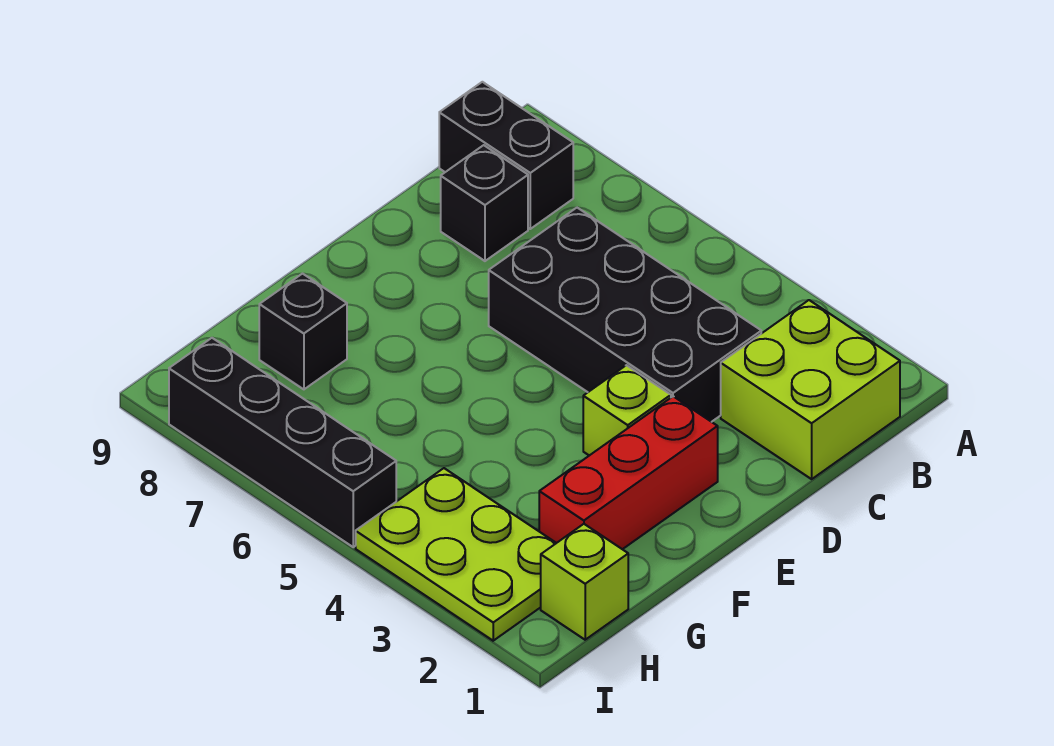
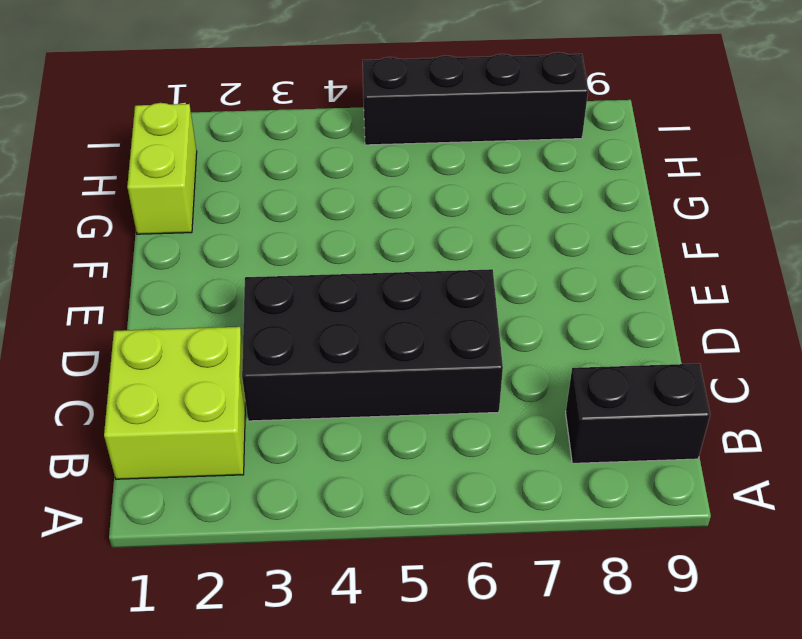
lime brick G1:H1 level 1 -> lime brick H1 level 1
none -> black brick C8 level 1
none -> red brick E2:G2 level 1

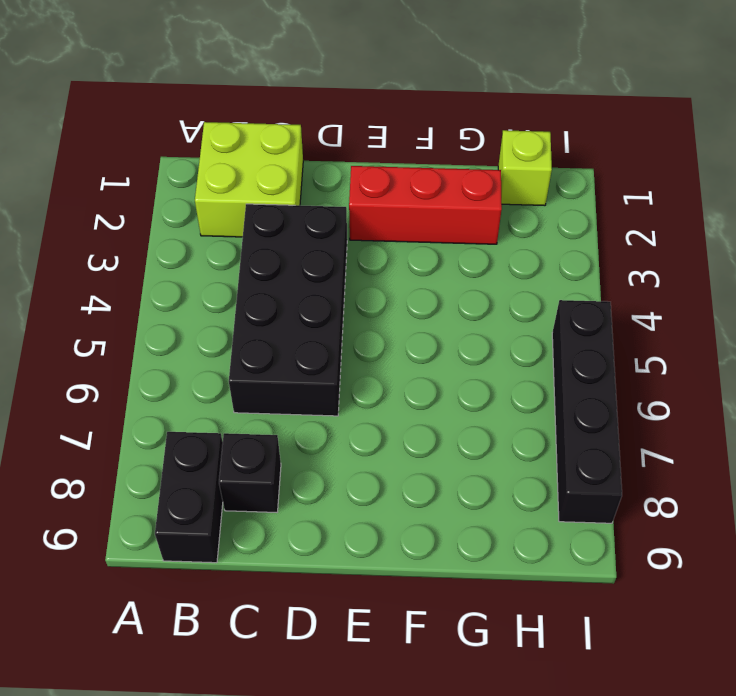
none -> lime brick E3 level 1
none -> black brick G8 level 1

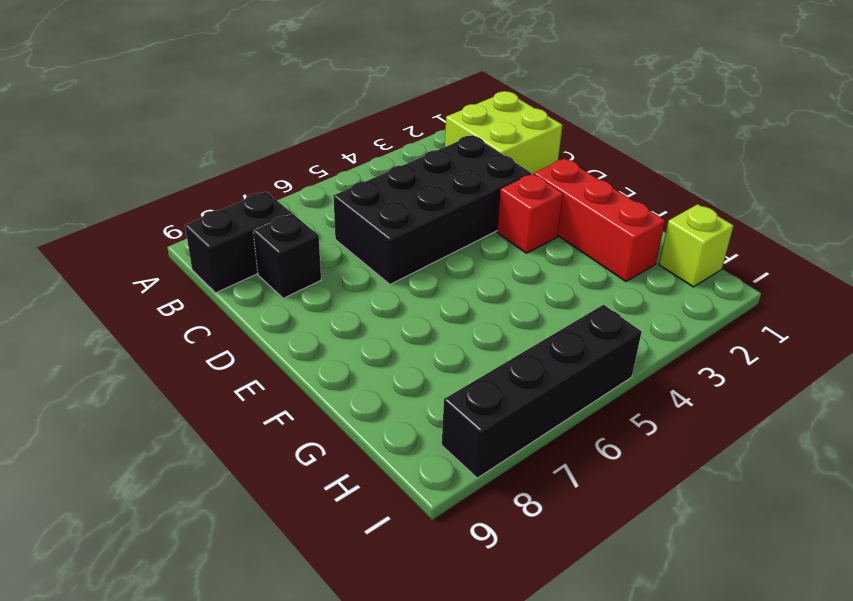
red brick E3 level 1 -> lime brick E3 level 1
none -> black brick G8 level 1
none -> lime plate H2:I4 level 1

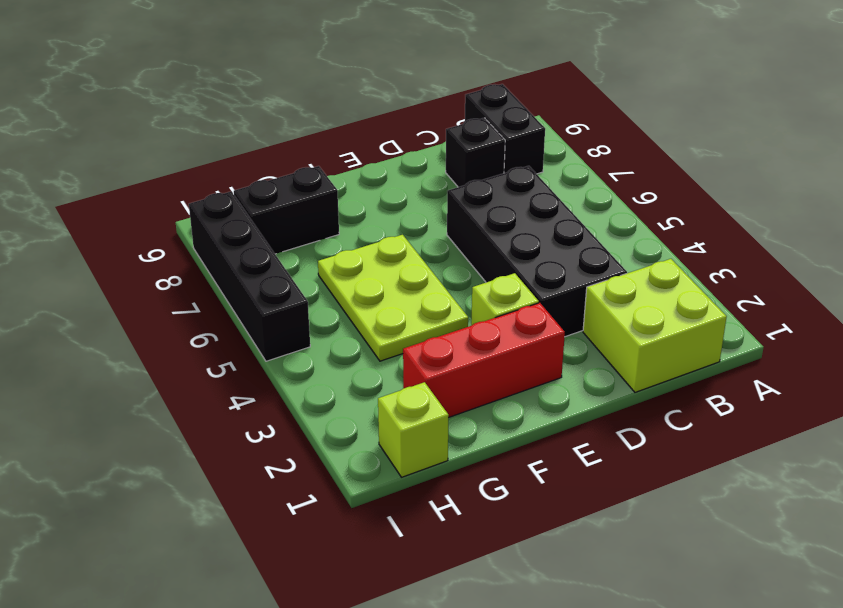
lime plate F4:G6 level 1 -> lime plate H2:I4 level 1
black brick G8:H8 level 1 -> black brick G8 level 1

